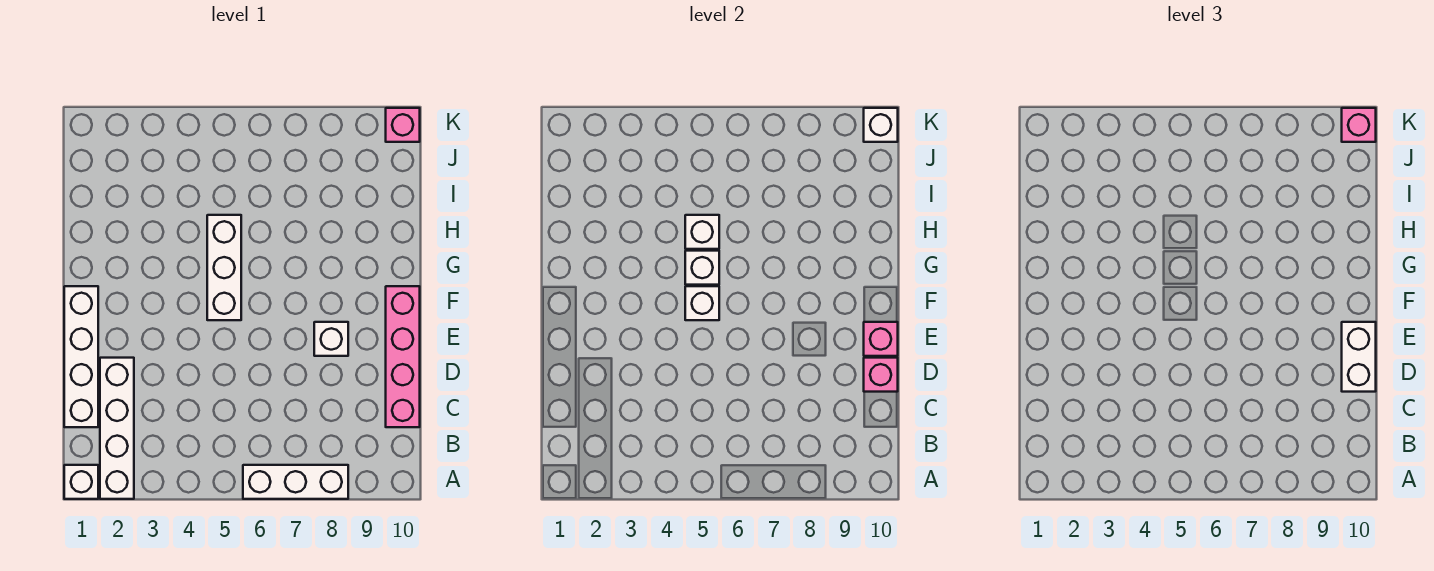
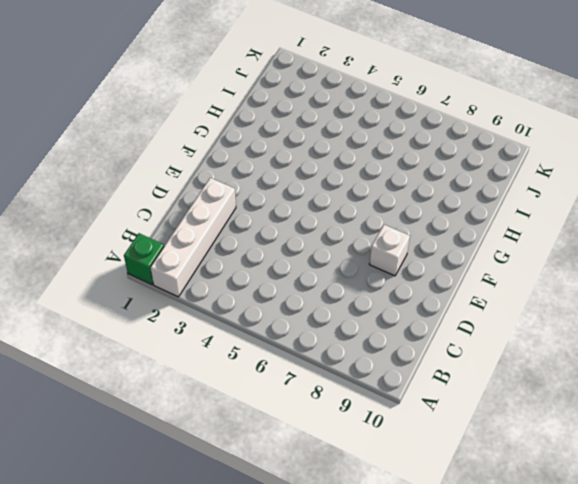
green brick A1 level 1 -> white brick A1 level 1
none -> white brick A6:A8 level 1
none -> white brick C1:F1 level 1
none -> pink brick C10:F10 level 1

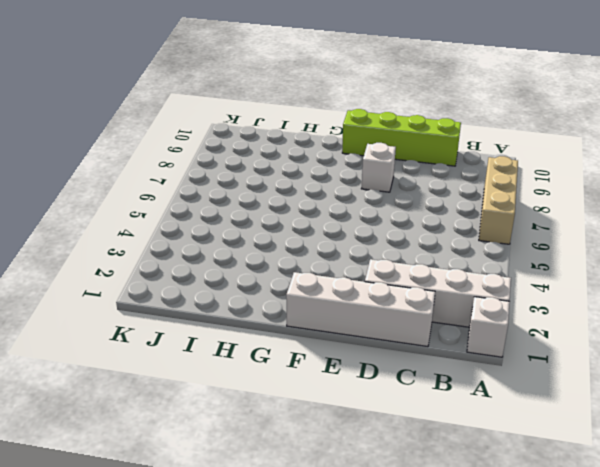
tan brick A6:A8 level 1 -> white brick A6:A8 level 1
lime brick C10:F10 level 1 -> pink brick C10:F10 level 1
none -> white brick F5:H5 level 1
none -> pink brick K10 level 1
none -> pink brick D10 level 2

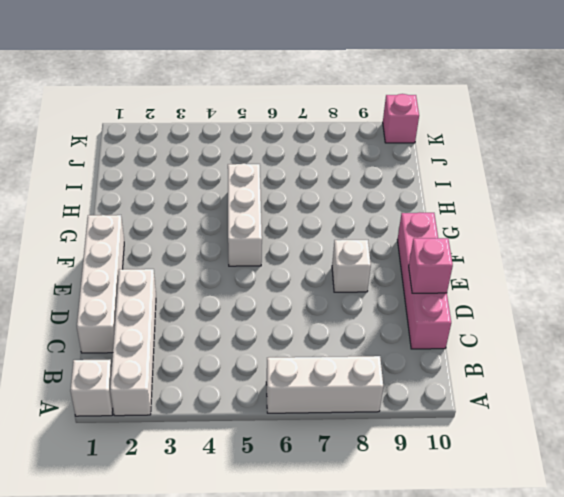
none -> pink brick E10 level 2
none -> white brick F5 level 2
none -> white brick G5 level 2

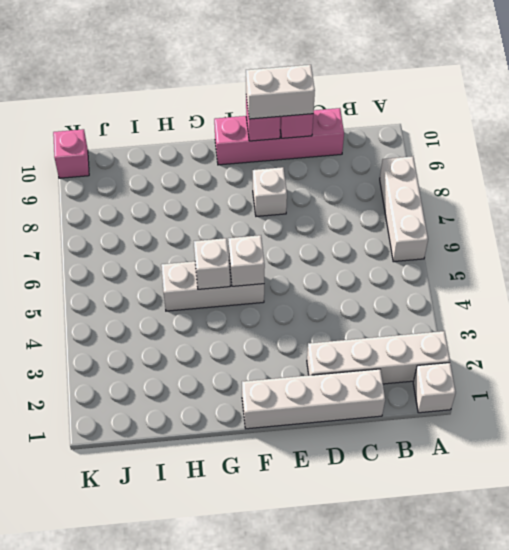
none -> white brick H5 level 2
none -> white brick K10 level 2
none -> pink brick K10 level 3

